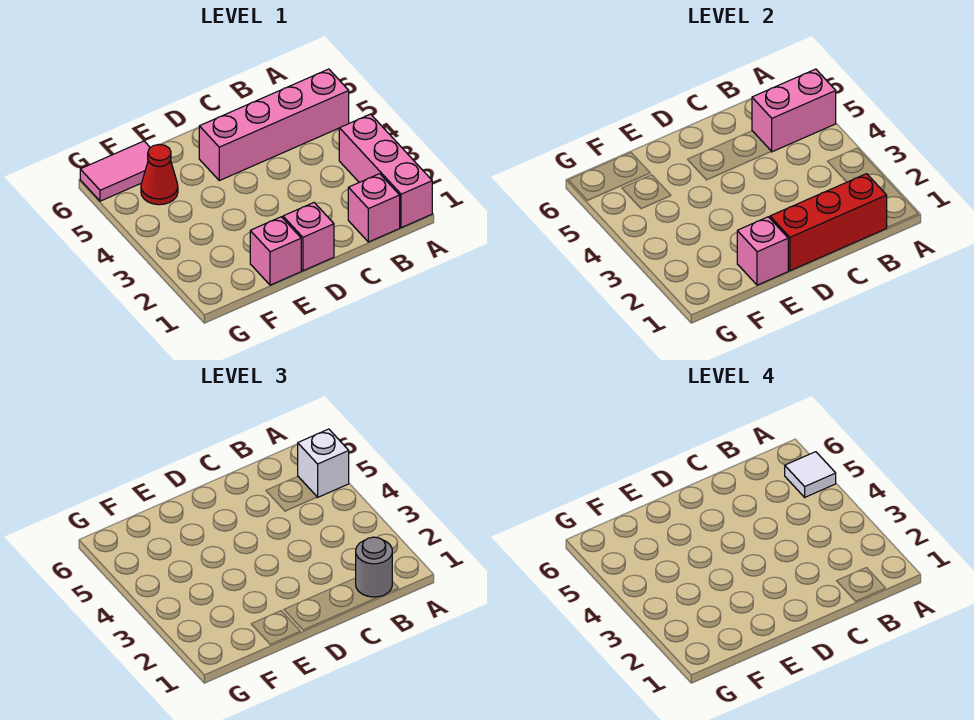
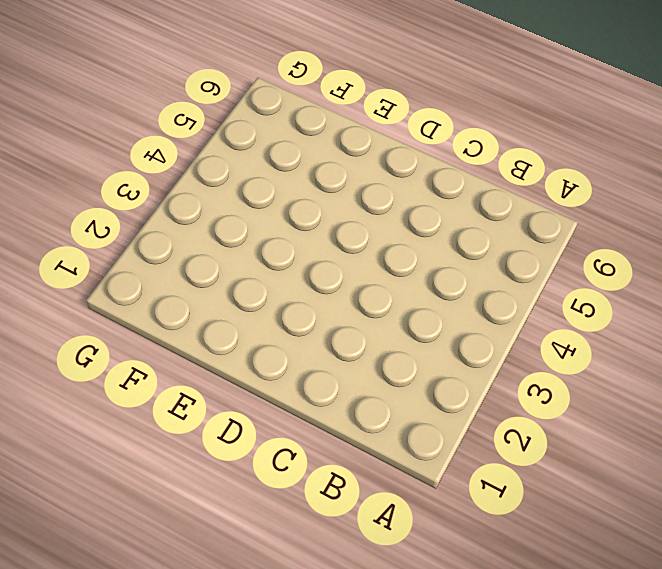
none -> pink brick A1:A3 level 1
none -> pink brick A5:D5 level 1
none -> pink brick B1 level 1

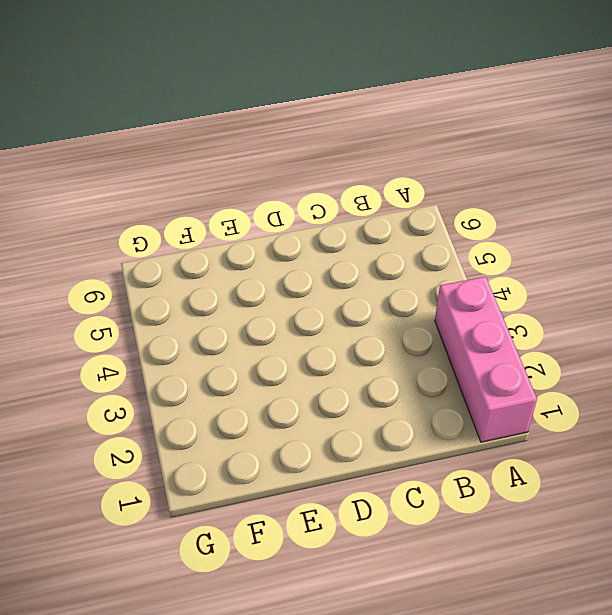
none -> pink brick A5:D5 level 1
none -> pink brick B1 level 1
none -> pink brick D1 level 1

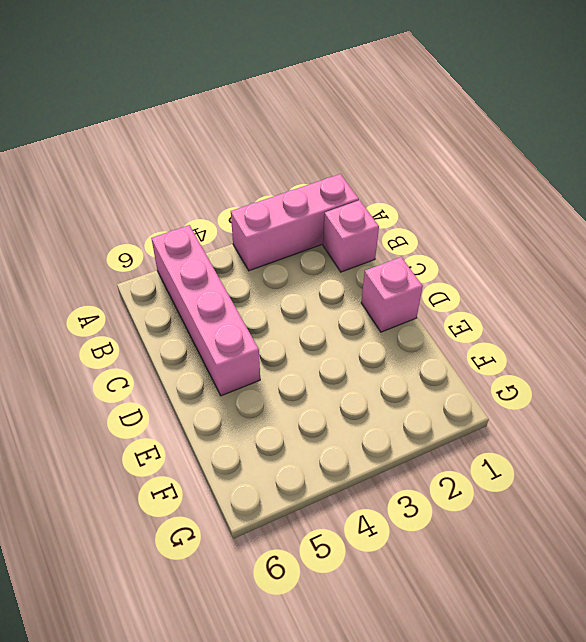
none -> pink brick E1 level 1
none -> red cone F5 level 1
none -> pink tile F6:G6 level 1

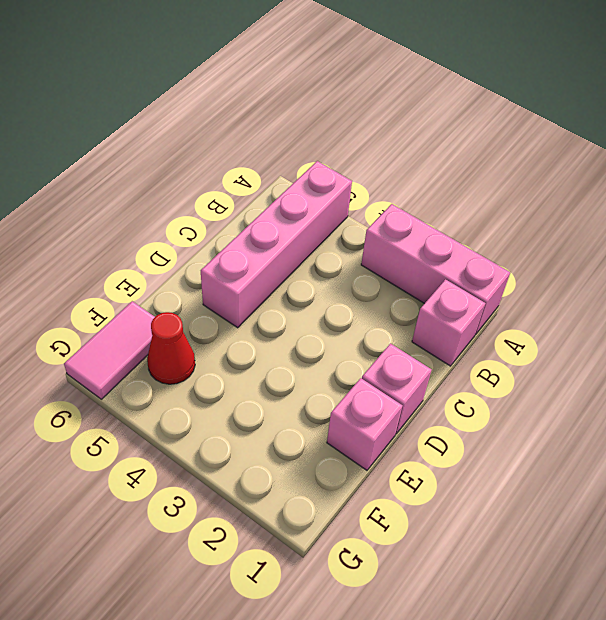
none -> pink brick A5:B5 level 2
none -> red brick B1:D1 level 2
none -> pink brick E1 level 2

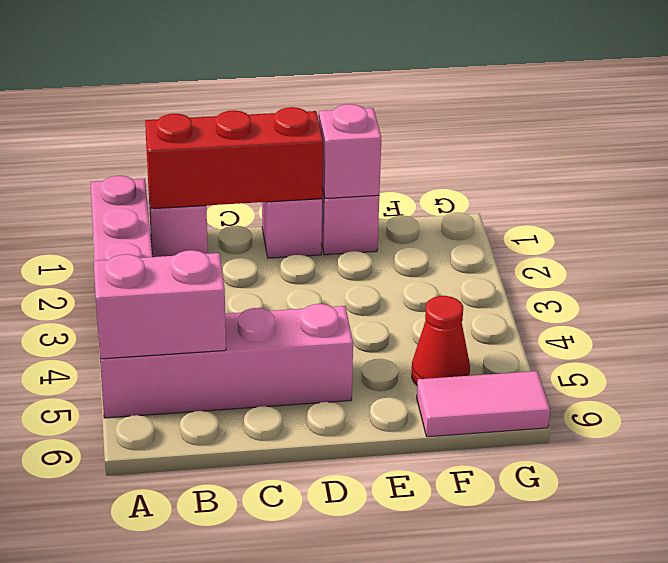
none -> white brick A5 level 3
none -> grey round brick B1 level 3
none -> white tile A5 level 4

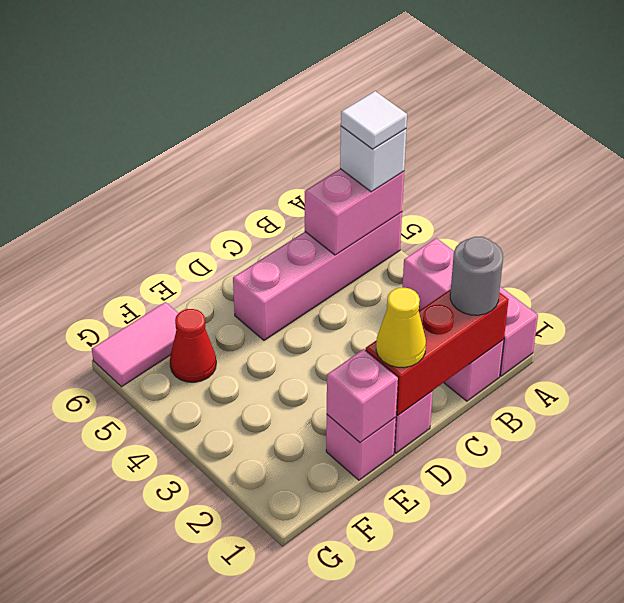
yellow cone D1 level 3 -> none

